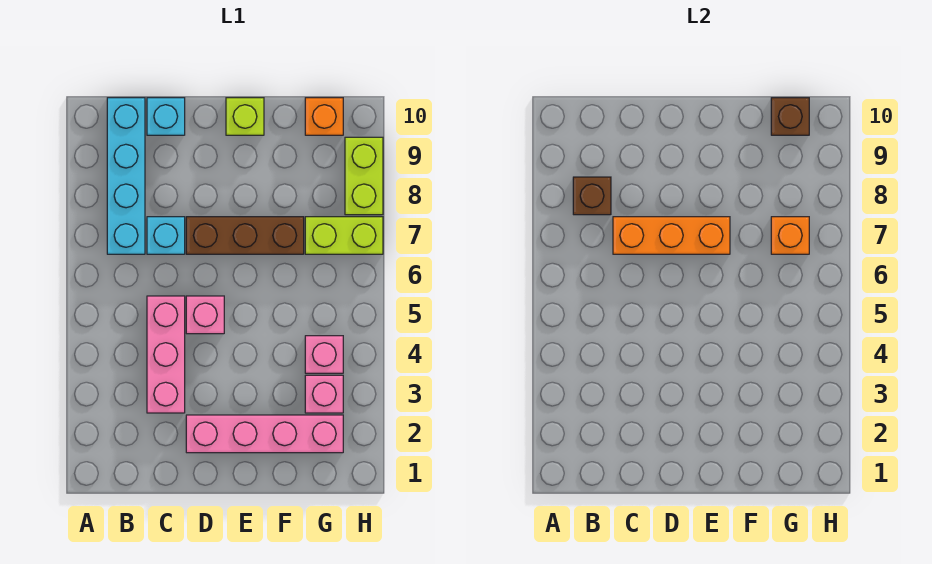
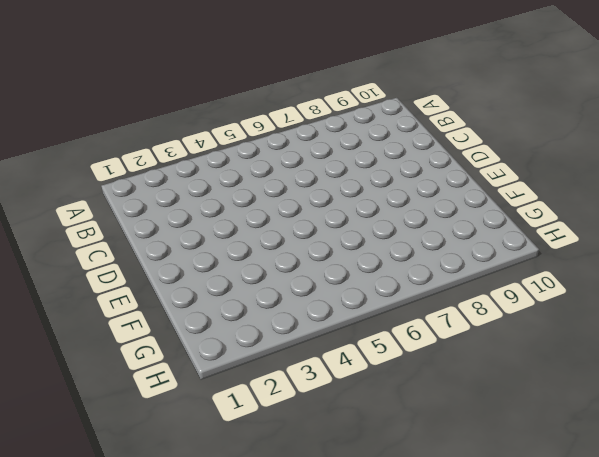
none -> cyan brick B7:B10 level 1
none -> pink brick C3:C5 level 1
none -> cyan brick C7 level 1

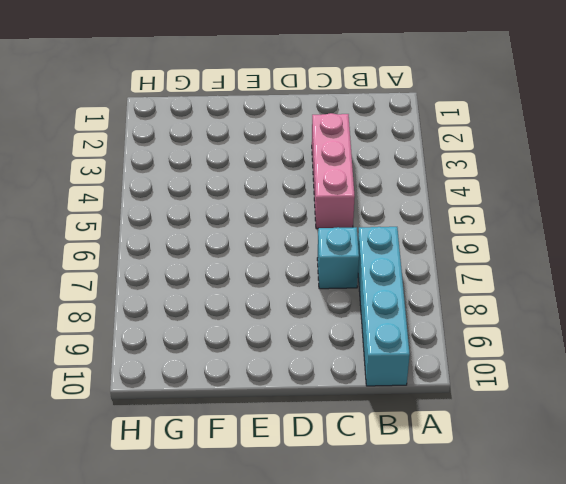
none -> cyan brick C10 level 1
none -> pink brick D2:G2 level 1
none -> pink brick D5 level 1

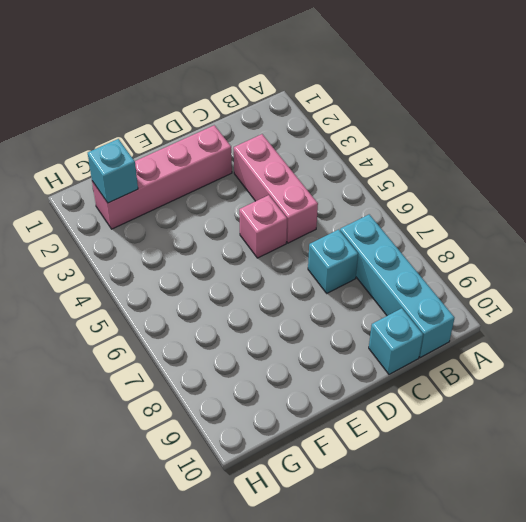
cyan brick G2 level 2 -> none
none -> brown brick D7:F7 level 1
none -> lime brick E10 level 1
none -> pink brick G3 level 1

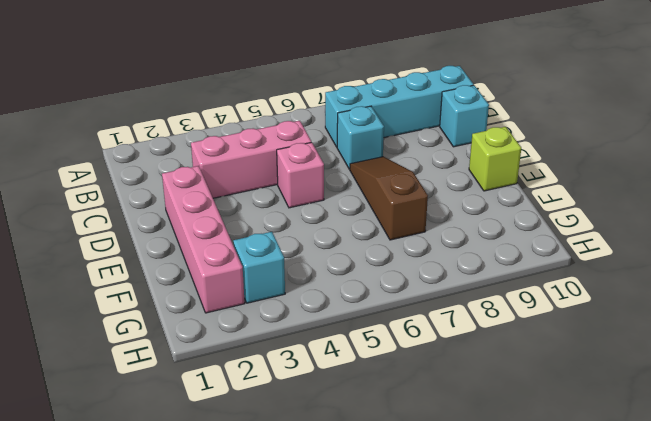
brown slope D7:F7 level 1 top F -> brown brick D7:F7 level 1
cyan brick G3 level 1 -> pink brick G3 level 1
none -> pink brick G4 level 1
none -> lime brick G7:H7 level 1
none -> orange brick G10 level 1

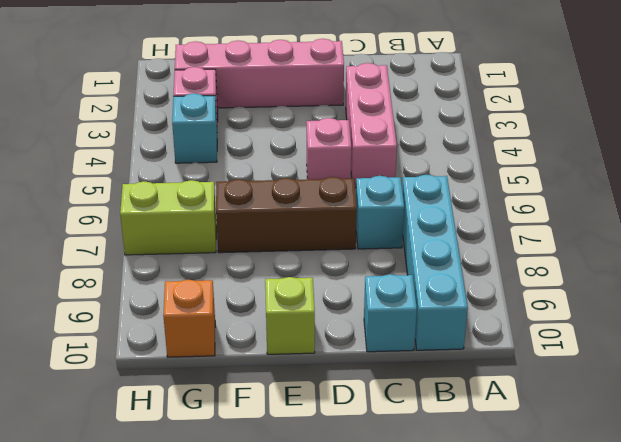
cyan brick G4 level 1 -> pink brick G4 level 1
none -> lime brick H8:H9 level 1
none -> brown brick B8 level 2
none -> orange brick C7:E7 level 2

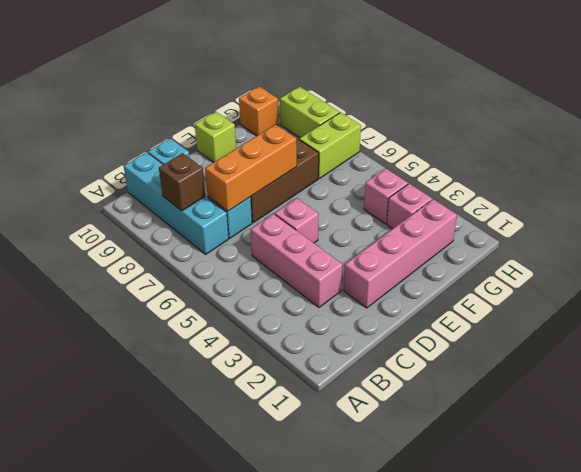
none -> orange brick G7 level 2
none -> brown brick G10 level 2

